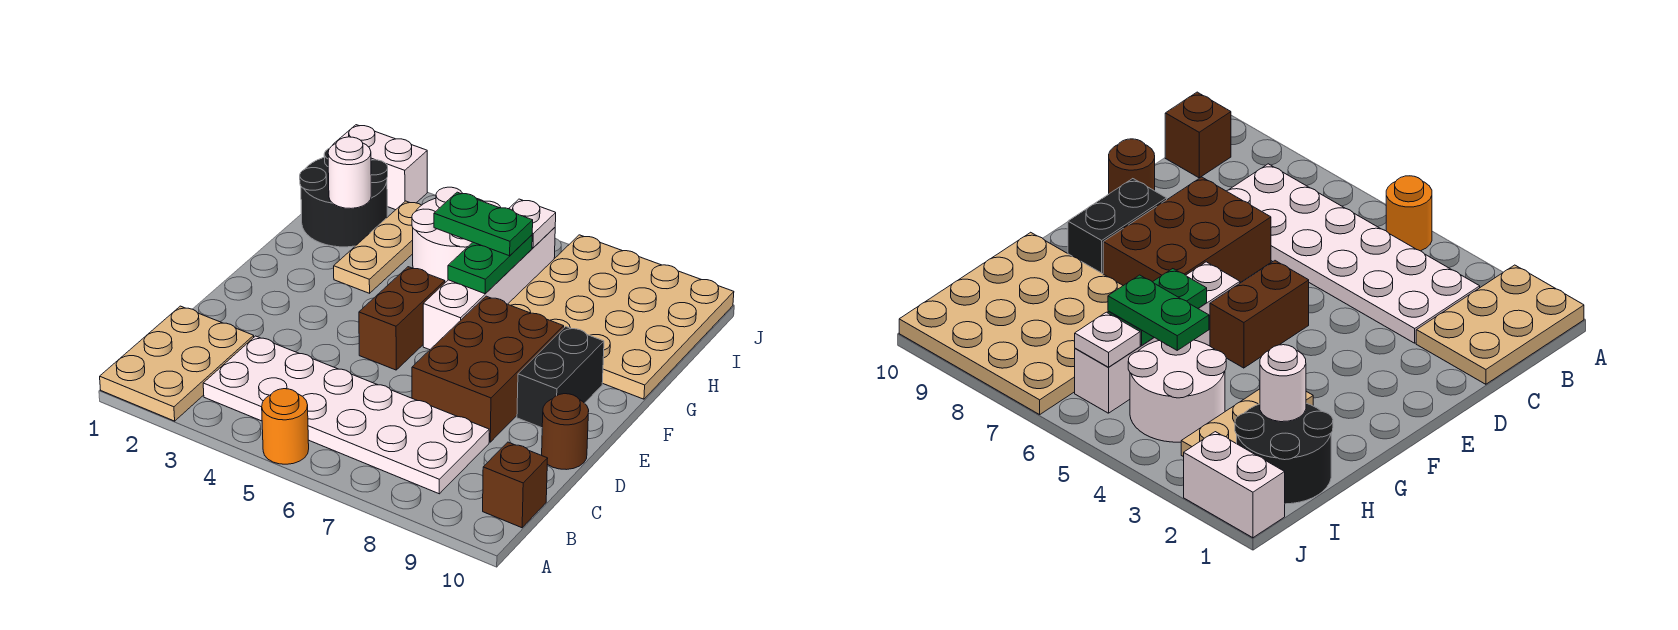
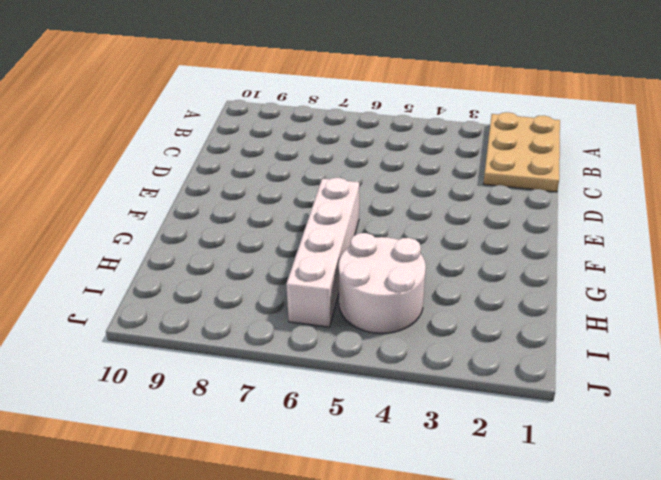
none -> orange round brick A5 level 1
none -> white plate B3:C8 level 1
none -> brown brick B10 level 1

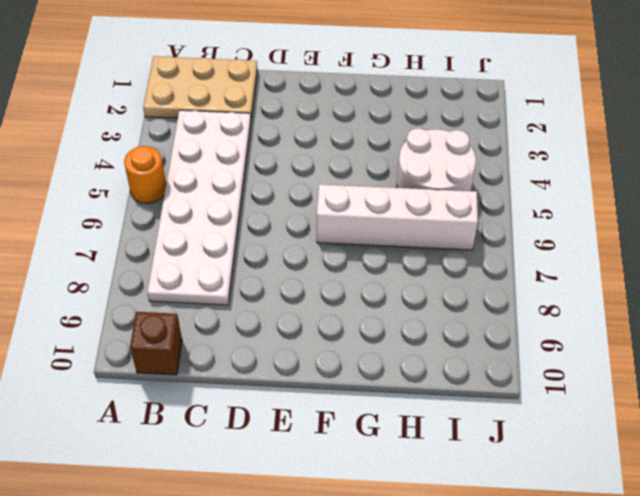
none -> brown brick D7:F8 level 1
none -> brown round brick D10 level 1
none -> brown brick E5:F5 level 1

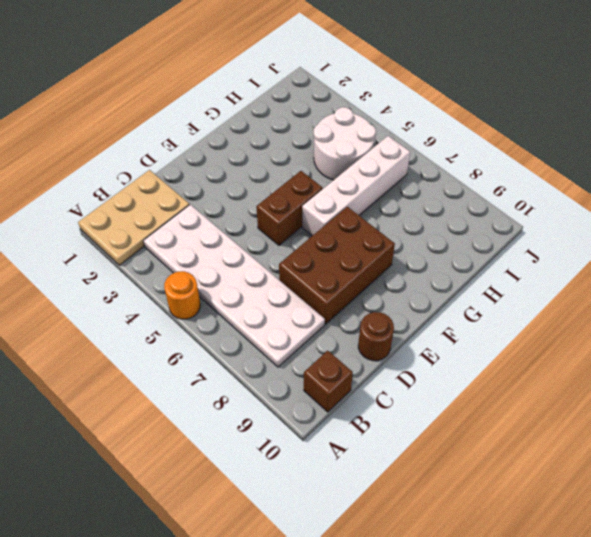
none -> black brick E9:F9 level 1
none -> tan plate G3:I3 level 1
none -> tan plate G7:J10 level 1

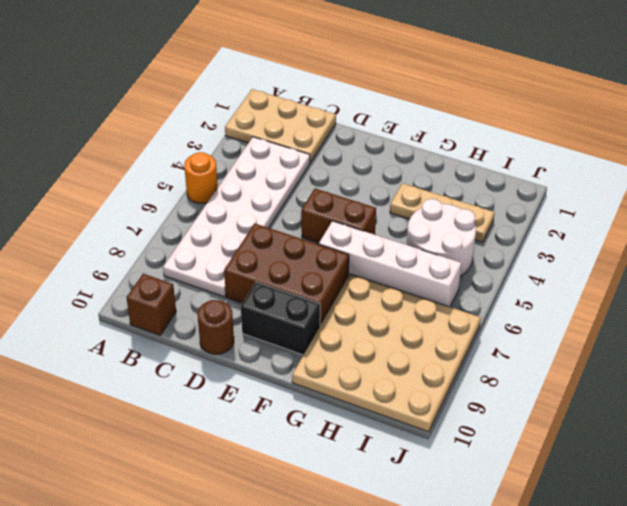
none -> black round brick H1:I2 level 1
none -> white brick J1:J2 level 1
none -> green plate G6:H6 level 2

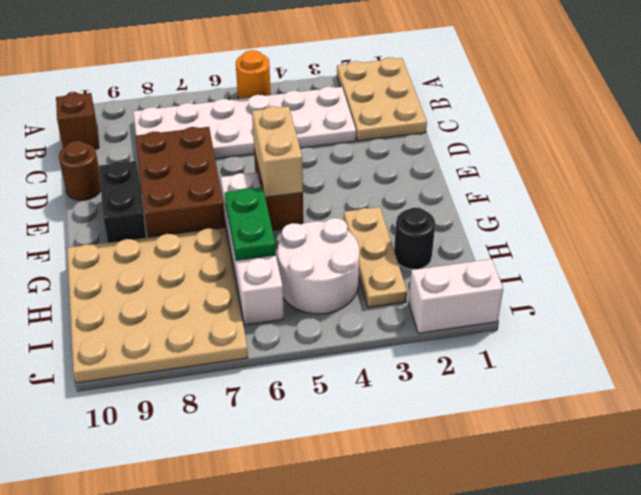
tan brick E5:F5 level 2 -> none
black round brick H2 level 1 -> black round brick H1:I2 level 1
none -> white round brick H2 level 2
none -> white plate I6 level 2
none -> green plate H5:H6 level 3

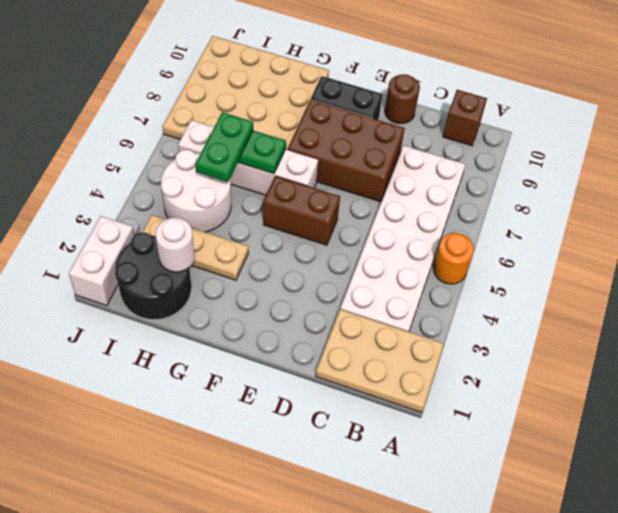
none -> white plate I6 level 2

